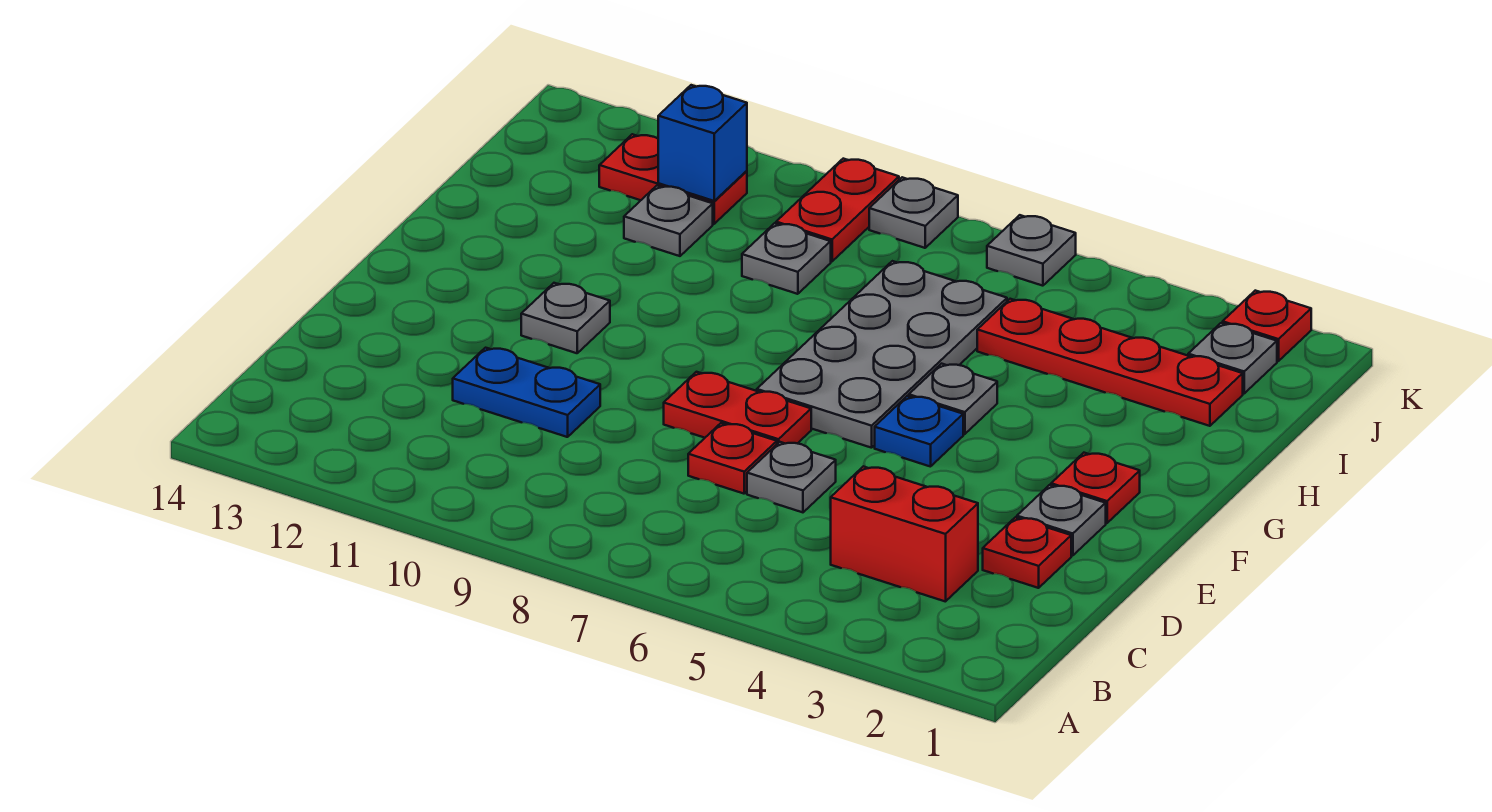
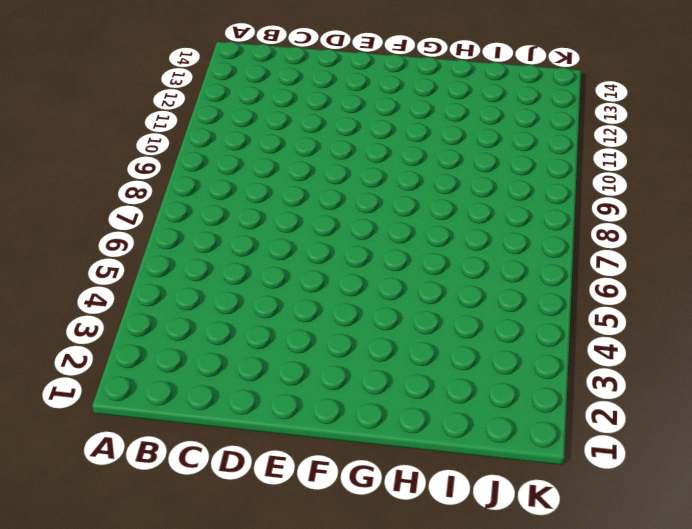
none -> red brick C3:C4 level 1
none -> red plate D2 level 1
none -> grey plate D6 level 1

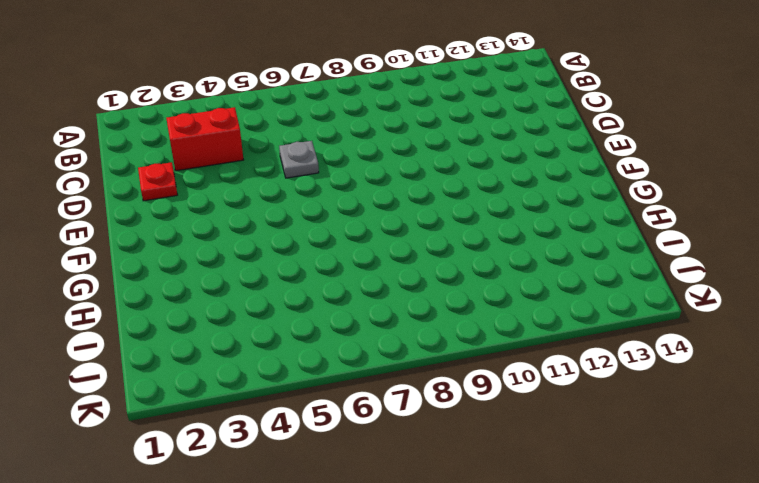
none -> red plate D7 level 1
none -> blue plate D10:D11 level 1
none -> grey plate E2 level 1

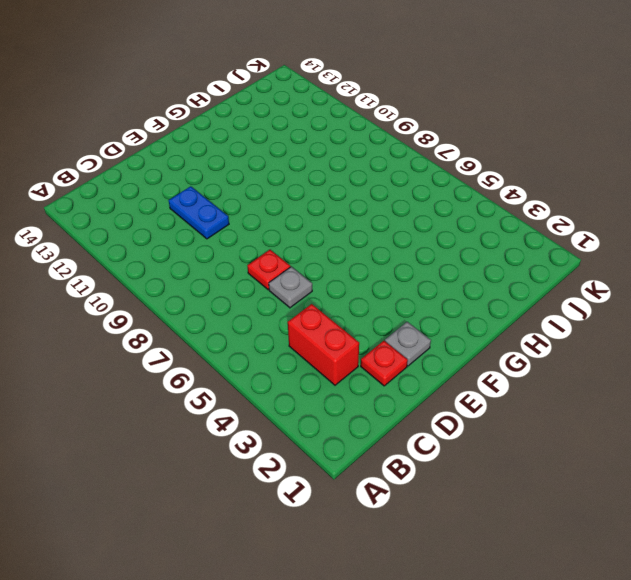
none -> red plate E7:E8 level 1
none -> red plate F2 level 1
none -> blue plate F5 level 1

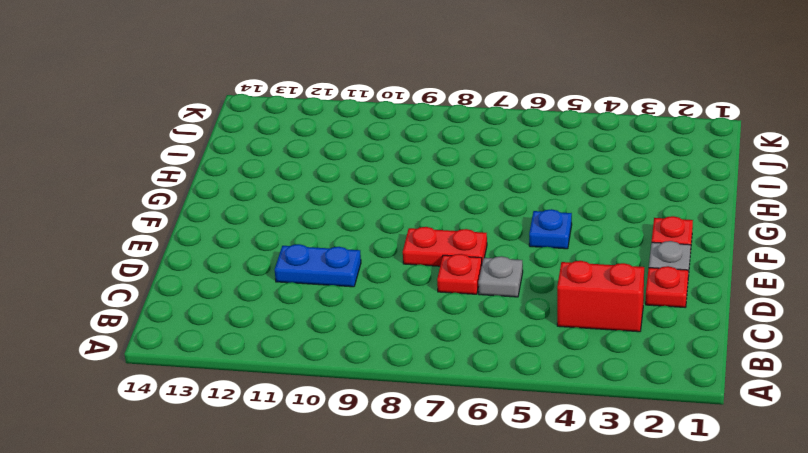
none -> grey plate F6:I7 level 1
none -> grey plate F11 level 1
none -> grey plate G5 level 1

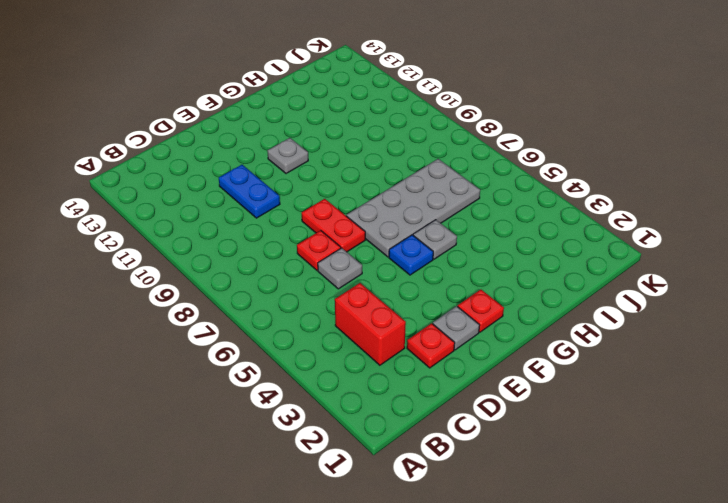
none -> red plate I2:I5 level 1
none -> grey plate I9 level 1
none -> grey plate I11 level 1

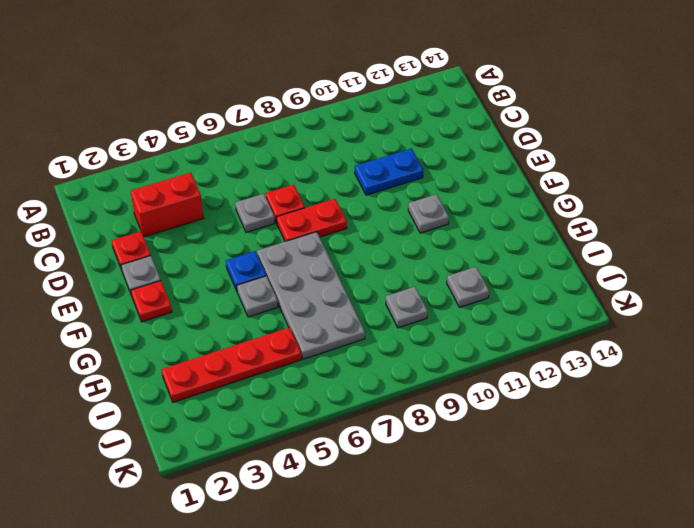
none -> grey plate J2 level 1
none -> red plate J9:K9 level 1
none -> red plate J11:J12 level 1

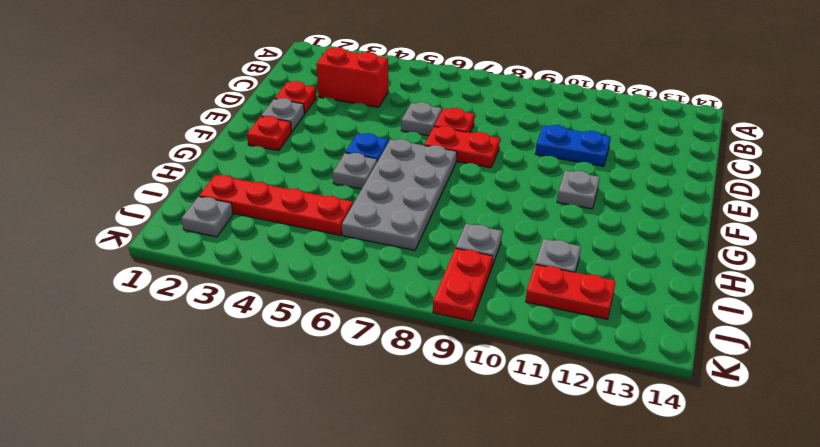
none -> red plate K2 level 1
none -> grey plate K6 level 1
none -> grey plate K8 level 1

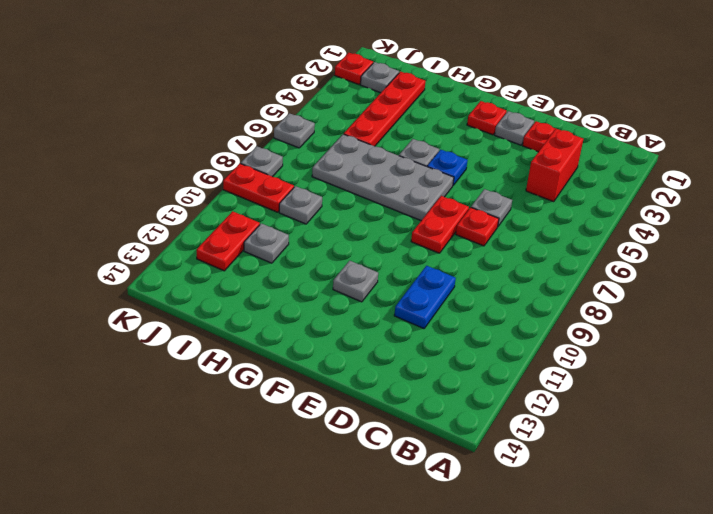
none -> blue brick J11 level 2

